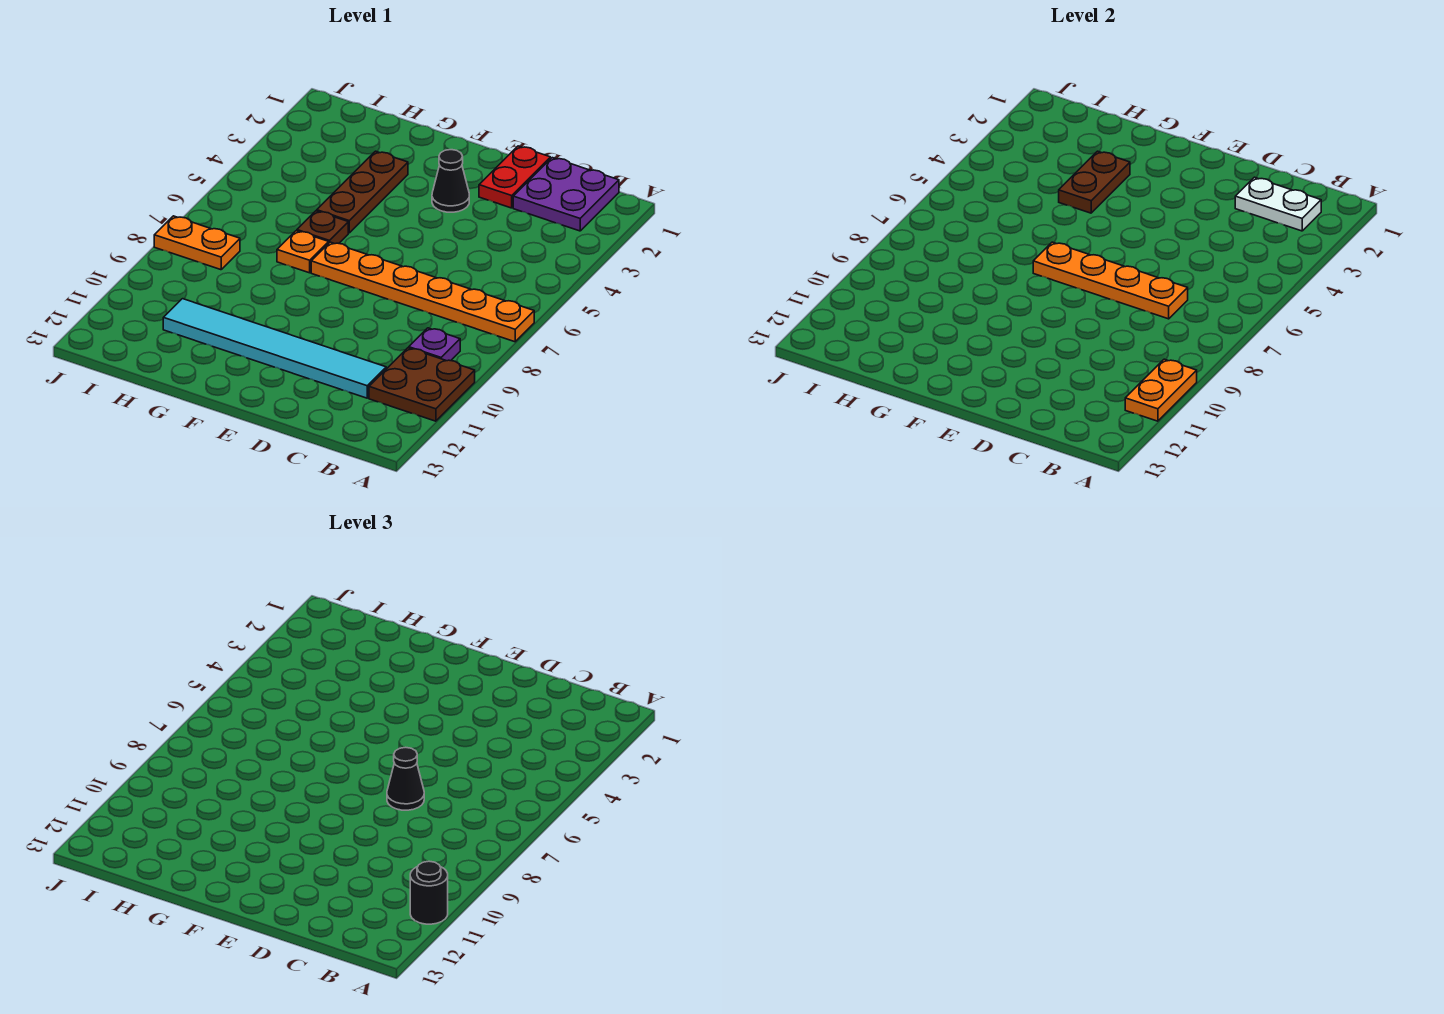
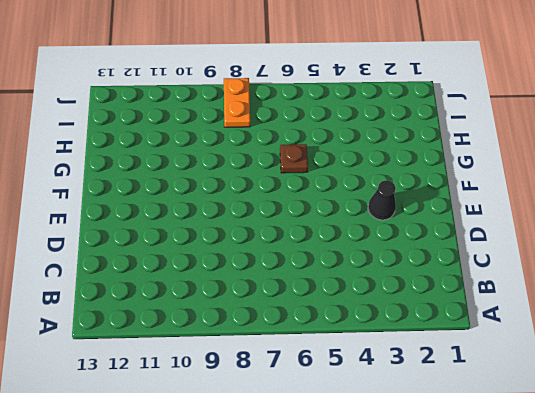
none -> orange plate A7:F7 level 1
none -> brown plate A10:B11 level 1
none -> purple plate B1:C2 level 1

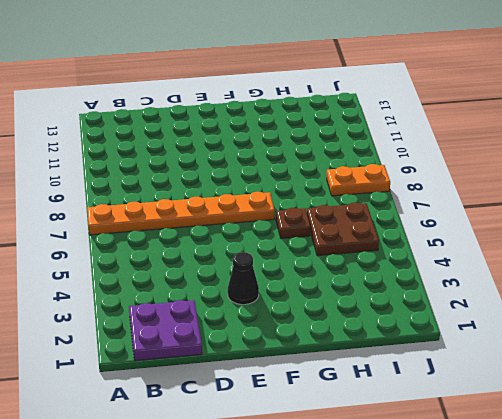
brown plate H5:I6 level 1 -> brown plate A10:B11 level 1
none -> purple plate B9 level 1
none -> cyan tile C11:H11 level 1
none -> red plate D1:D2 level 1

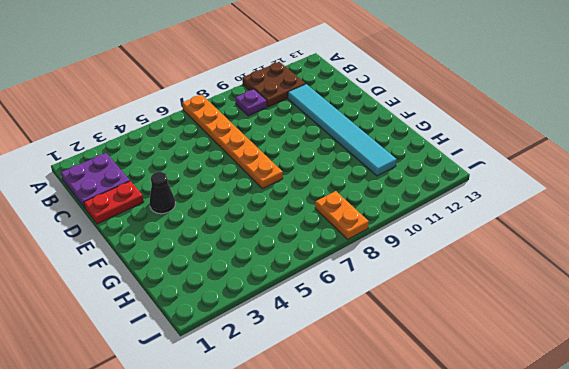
none -> brown plate G3:G5 level 1
none -> brown plate G6 level 1
none -> orange plate G7 level 1

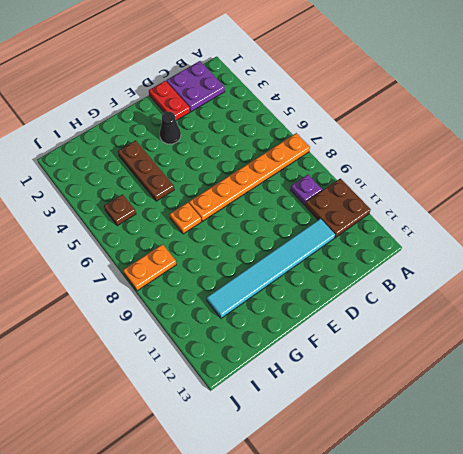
brown plate I5 level 1 -> brown plate G6 level 1
none -> orange plate A10:A11 level 2
none -> white plate B2:C2 level 2
none -> orange plate C7:F7 level 2

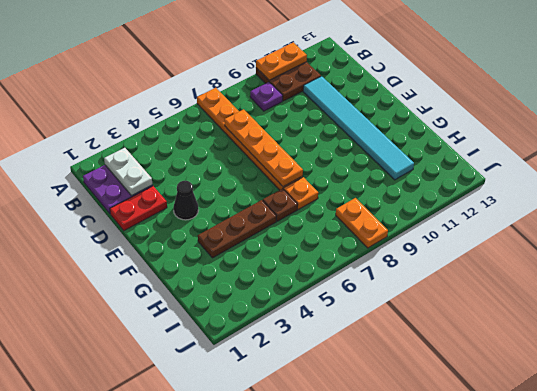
none -> brown plate G3:G4 level 2
none -> black round brick A11 level 3
none -> black cone D7 level 3

